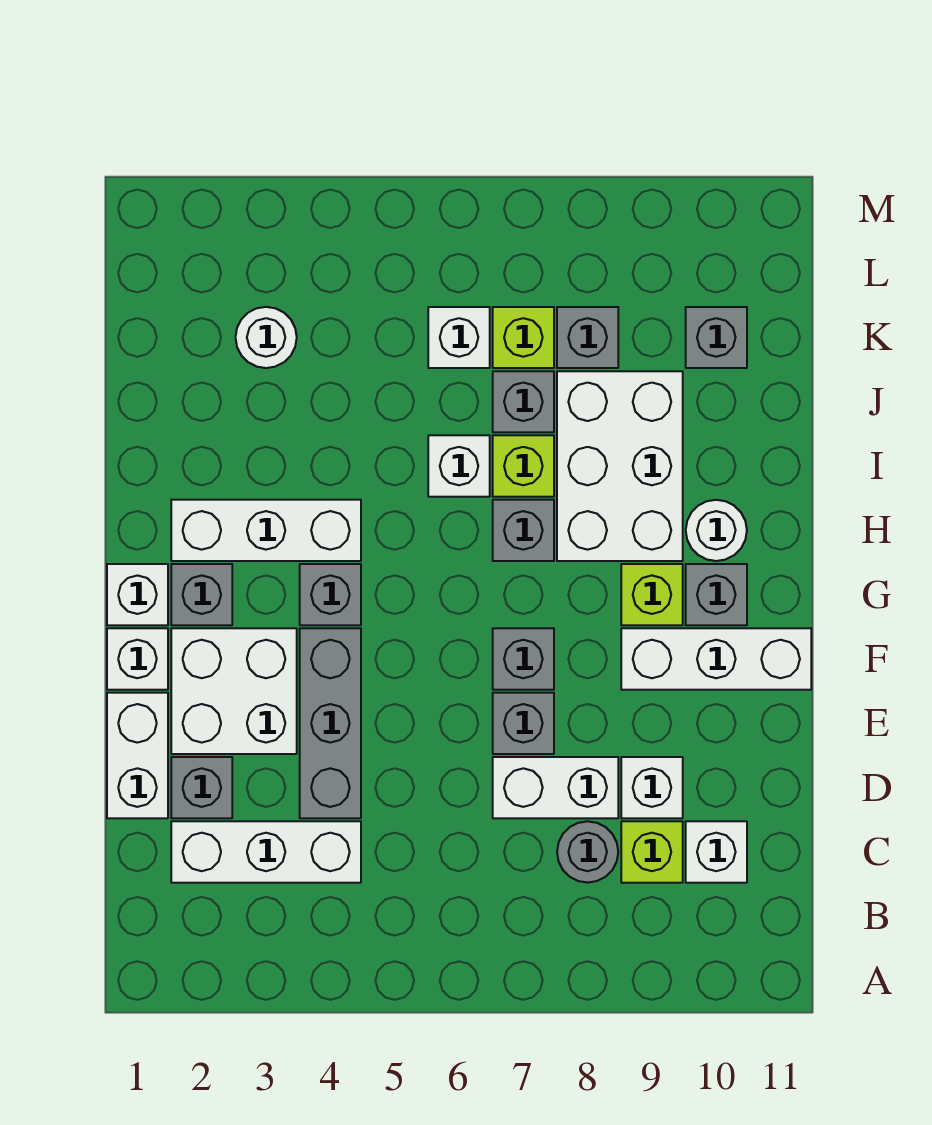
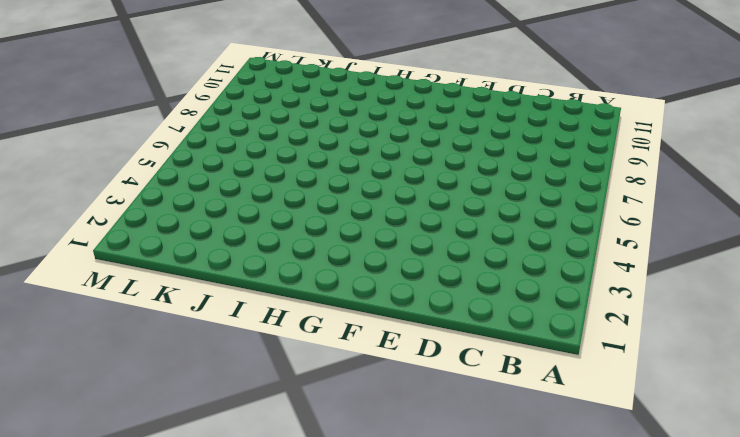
none -> white brick C2:C4 level 1
none -> grey round brick C8 level 1
none -> lime brick C9 level 1
none -> white brick C10 level 1

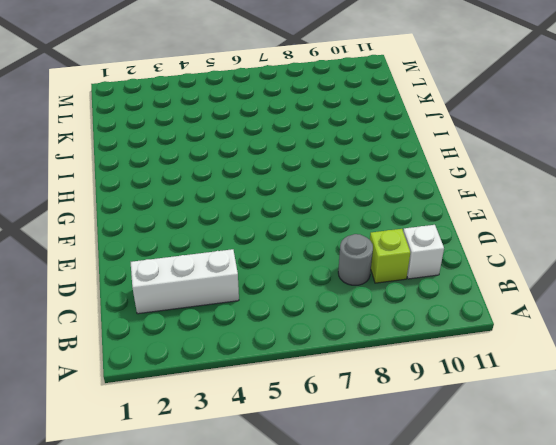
none -> white brick D1:E1 level 1
none -> grey brick D2 level 1
none -> grey brick D4:F4 level 1
none -> white brick D7:D8 level 1

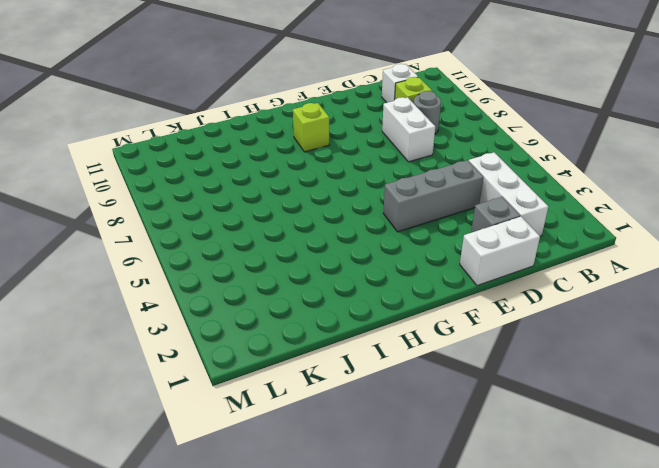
none -> white brick D9 level 1
none -> white brick E2:F3 level 1
none -> grey brick E7 level 1
none -> white brick F1 level 1

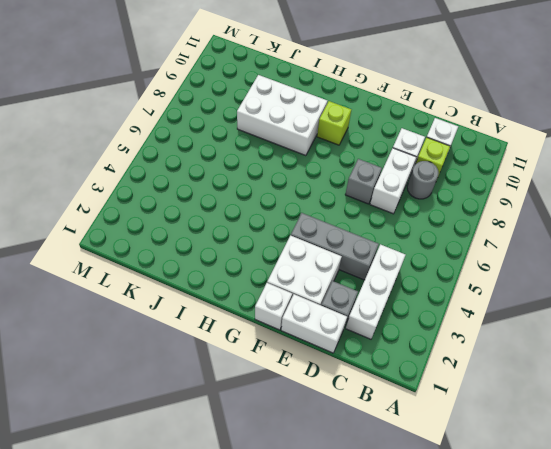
none -> grey brick F7 level 1
none -> white brick F9:F11 level 1
none -> white brick G1 level 1
none -> grey brick G2 level 1

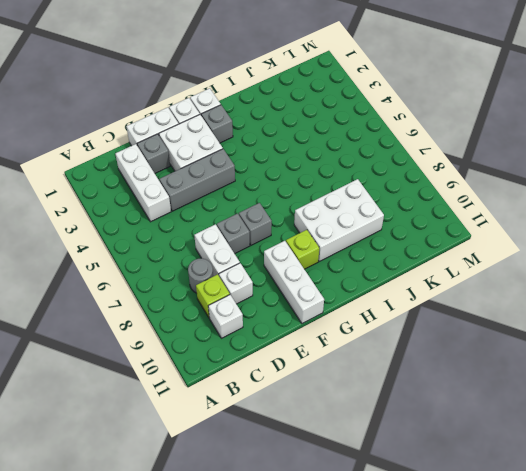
none -> grey brick G4 level 1
none -> grey brick G10 level 1
none -> white brick H2:H4 level 1
none -> grey brick H7 level 1

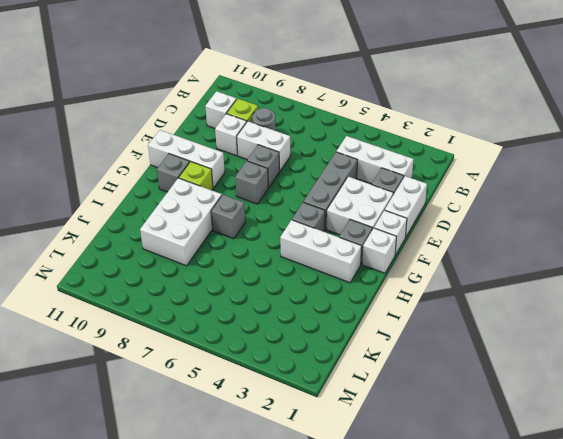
none -> white round brick H10 level 1
none -> white brick I6 level 1
none -> lime brick I7 level 1
none -> grey brick J7 level 1

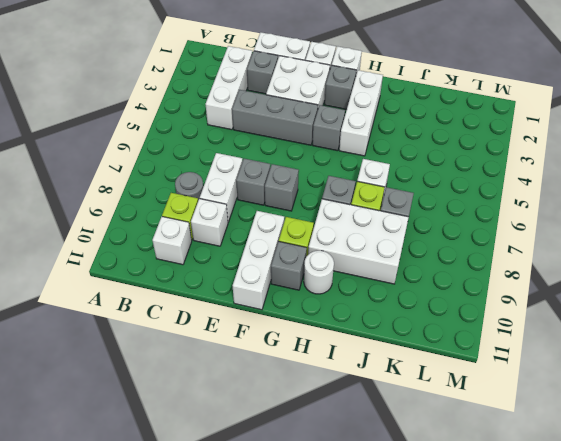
none -> white round brick K3 level 1
none -> white brick K6 level 1
none -> lime brick K7 level 1
none -> grey brick K8 level 1

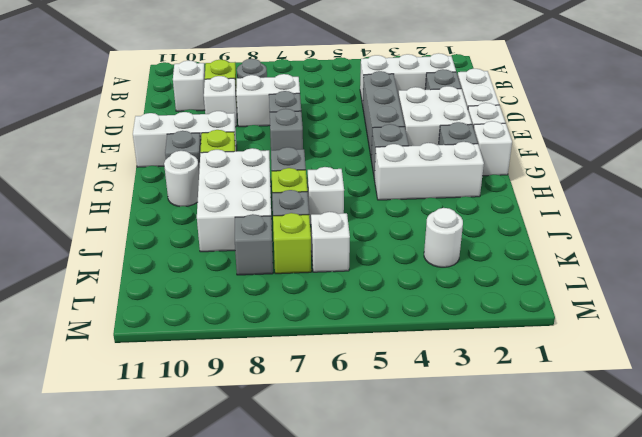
none -> grey brick K10 level 1

